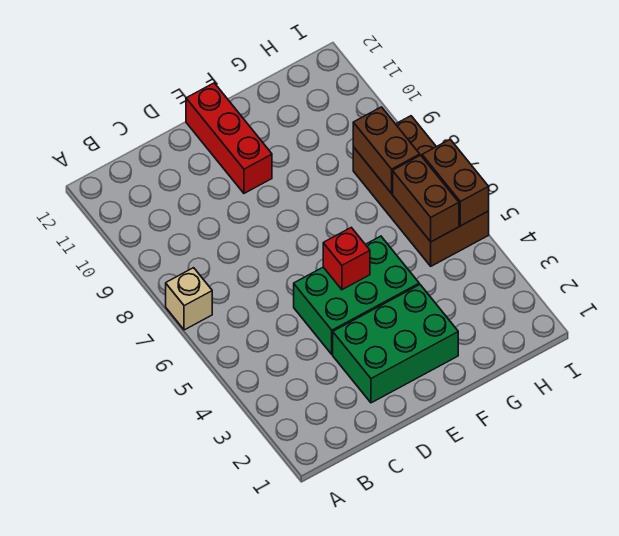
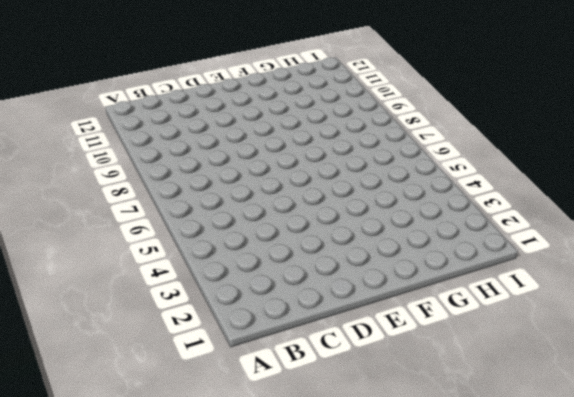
none -> tan brick A7 level 1
none -> green brick D2:F3 level 1

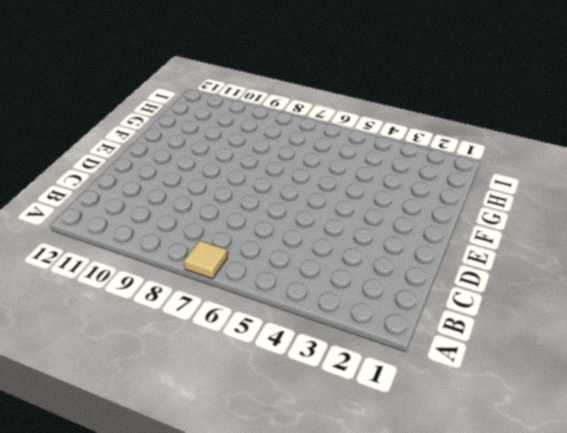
tan tile A7 level 1 -> tan brick A7 level 1
none -> green brick D2:F3 level 1
none -> green brick D4:F5 level 1

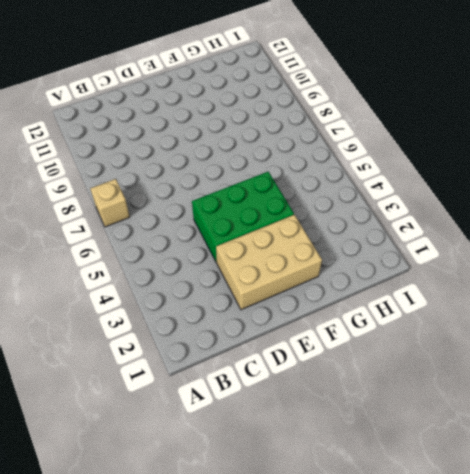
tan brick D2:F3 level 1 -> green brick D2:F3 level 1
none -> red brick E10:E12 level 1
none -> brown brick H5:I8 level 1

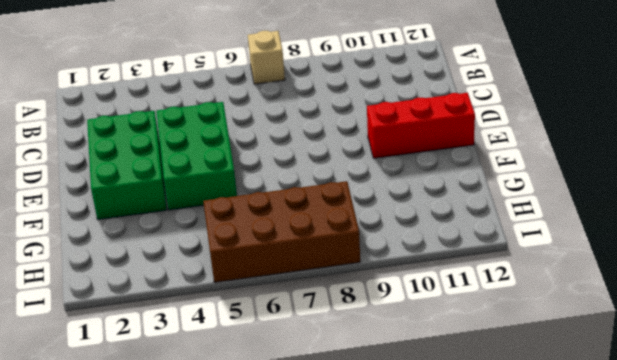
none -> red brick E5 level 2
none -> brown brick H5:H6 level 2

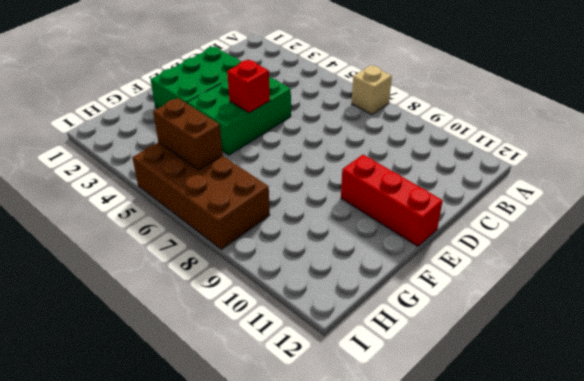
none -> brown brick H7:H8 level 2
none -> brown brick I5:I6 level 2

